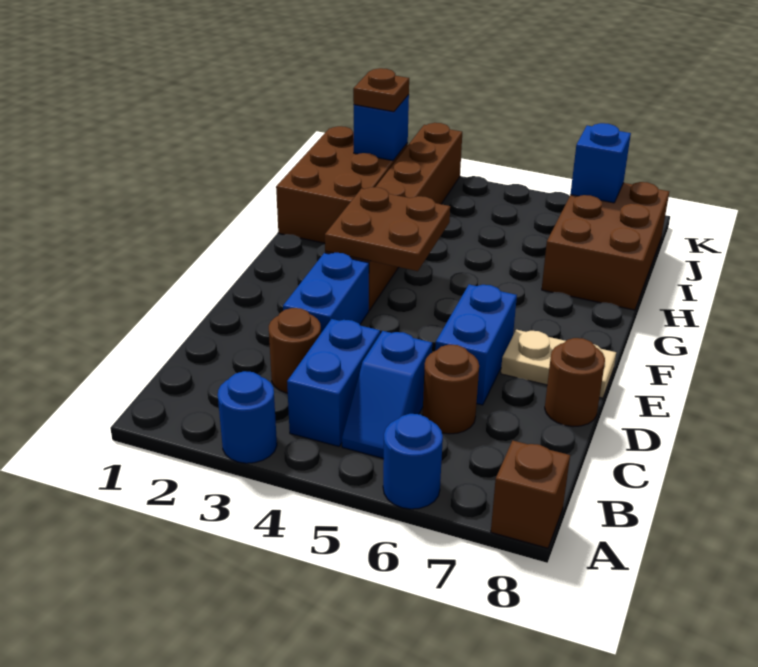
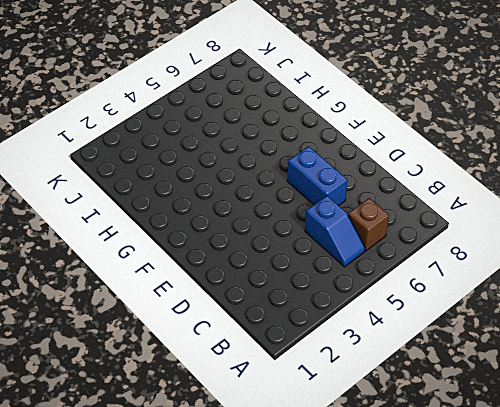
brown brick B6 level 1 -> brown brick A8 level 1
none -> blue round brick A3 level 1
none -> blue round brick A6 level 1
none -> blue brick B4:C4 level 1

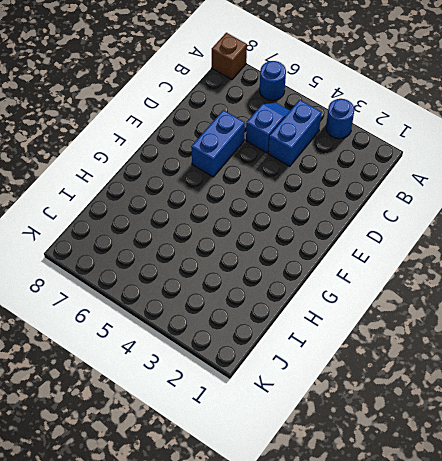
none -> brown round brick C3 level 1
none -> brown round brick C6 level 1
none -> blue brick D3:E3 level 1

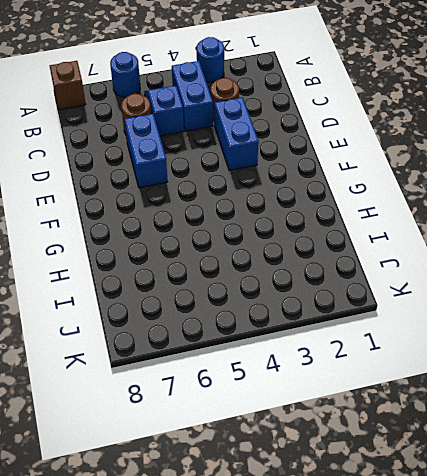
none -> brown round brick D8 level 1
none -> tan plate E7:E8 level 1
none -> brown brick F3:K3 level 1

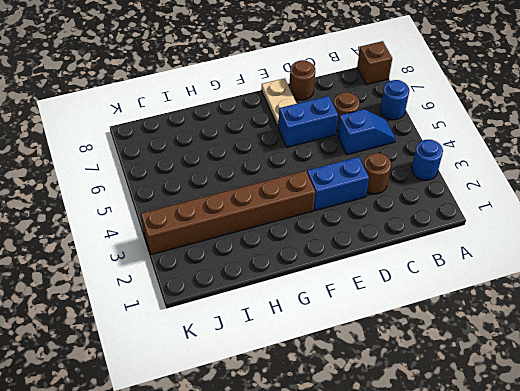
none -> blue brick B4:C4 level 1
none -> brown brick H1:J2 level 1
none -> brown brick H7:J8 level 1

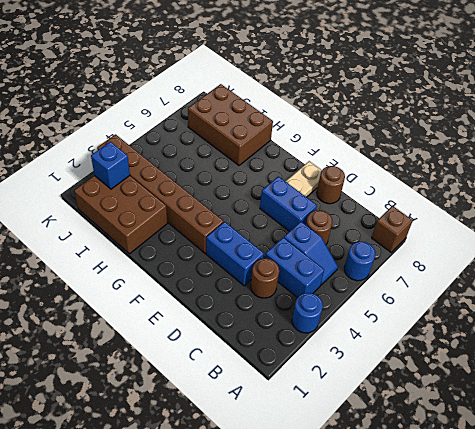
none -> brown plate F3:G4 level 2
none -> blue brick J7 level 2
none -> brown plate J2 level 3

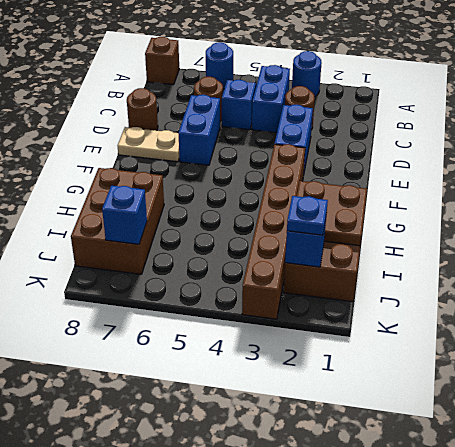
brown plate H1:I2 level 2 -> brown plate F3:G4 level 2
blue plate J2 level 3 -> brown plate J2 level 3

